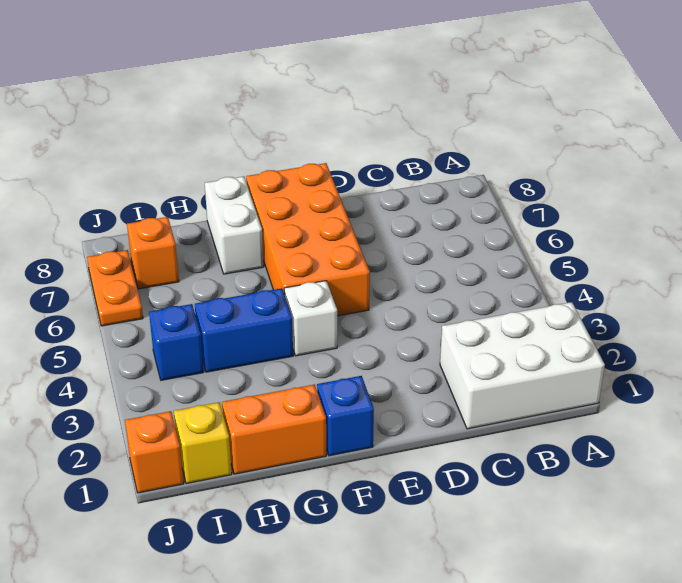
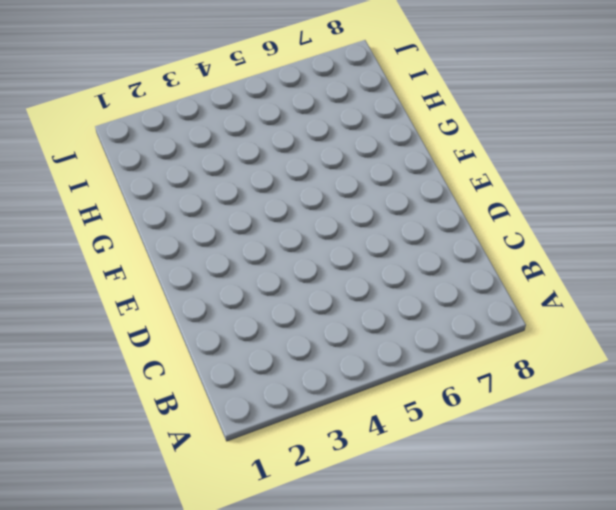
none -> white brick A1:C2 level 1
none -> orange brick E5:F8 level 1
none -> blue brick F1 level 1

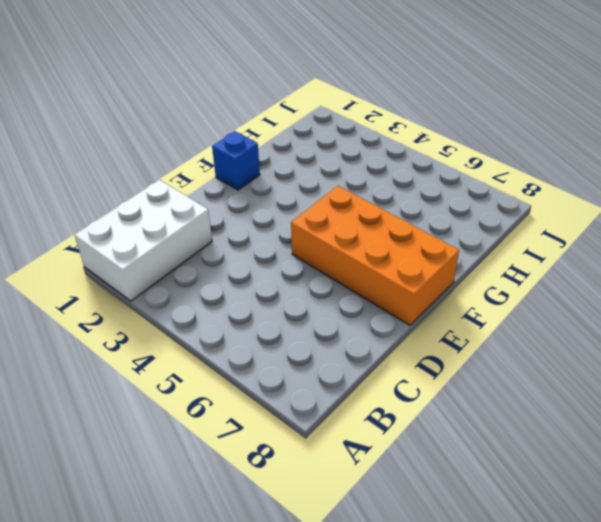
none -> white brick F4 level 1
none -> orange brick G1:H1 level 1
none -> blue brick G4:H4 level 1

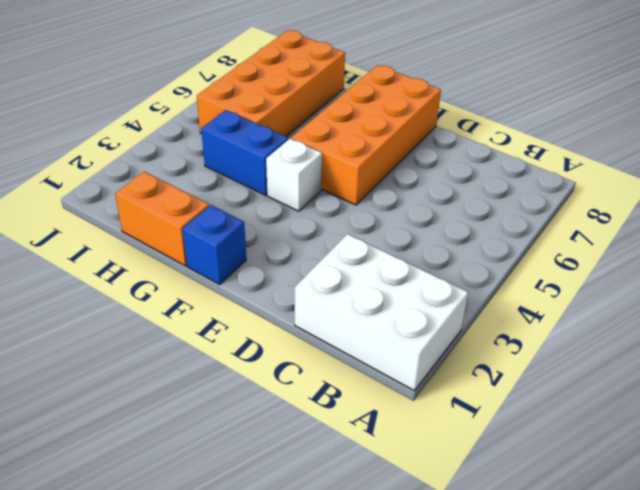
orange brick H5:I8 level 1 -> orange brick I7 level 1
none -> white brick G7:G8 level 1
none -> yellow brick I1 level 1
none -> blue brick I4 level 1

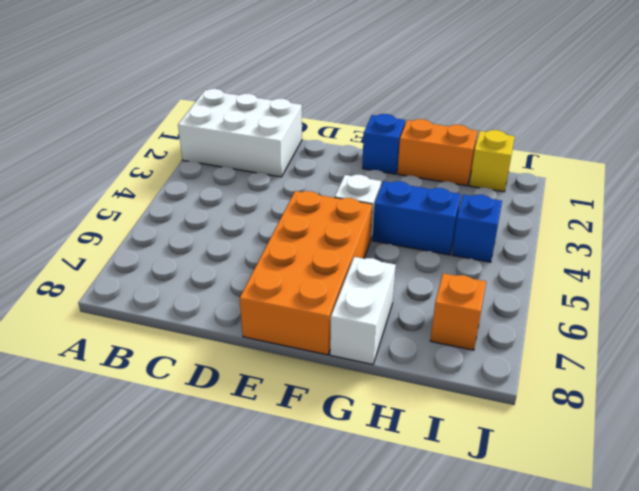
none -> orange brick J1 level 1
none -> orange plate J6:J7 level 1

